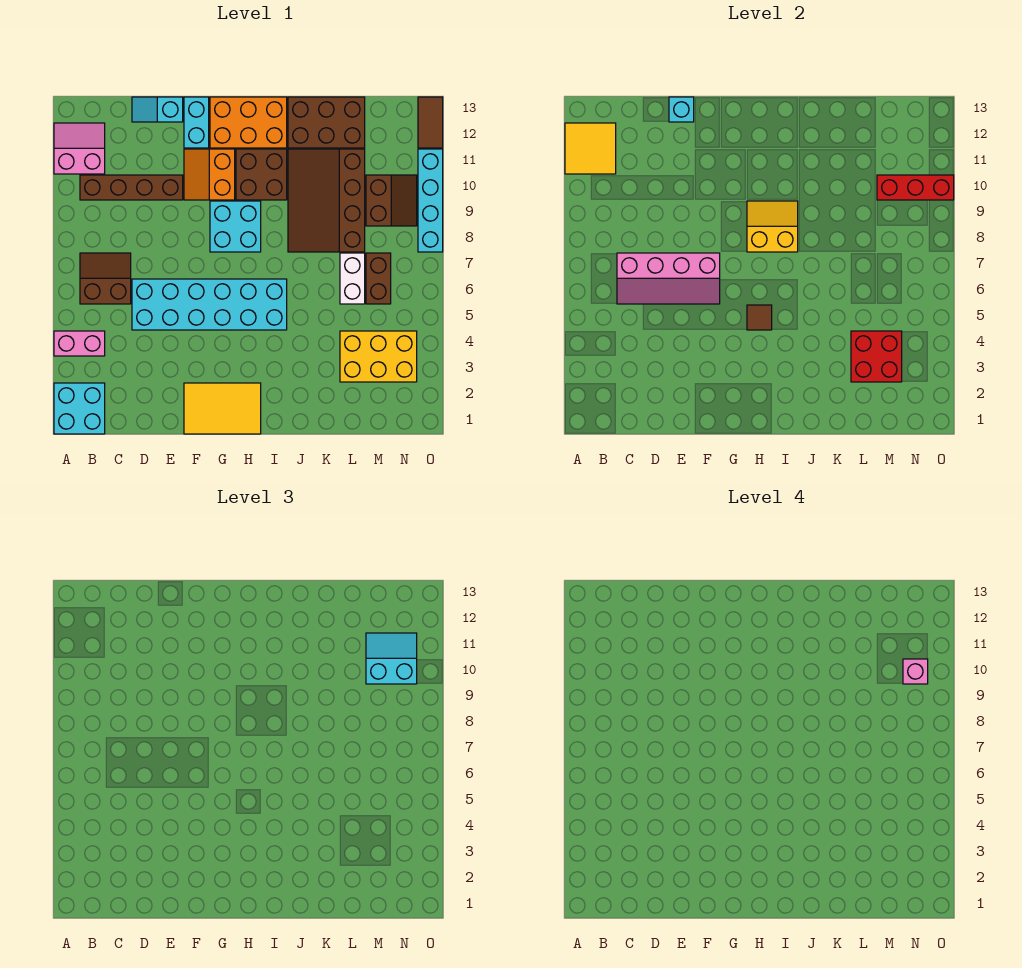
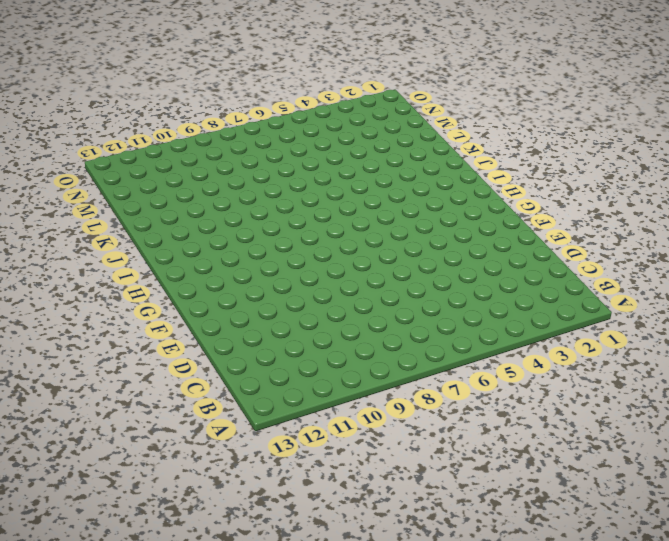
none -> cyan brick A1:B2 level 1
none -> pink brick A4:B4 level 1
none -> pink slope A11:B12 level 1 top 11
none -> brown slope B6:C7 level 1 top 6

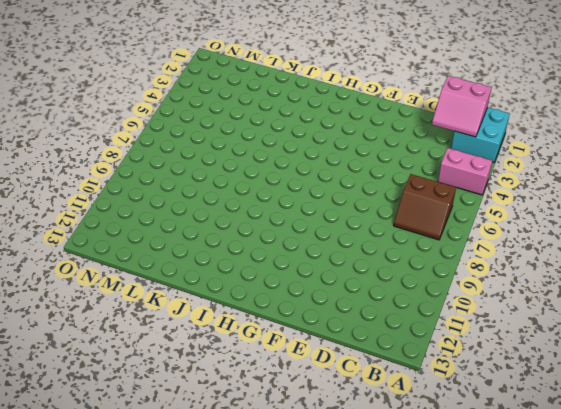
pink slope B1:C2 level 2 top 1 -> pink slope A11:B12 level 1 top 11
none -> brown brick B10:E10 level 1
none -> cyan brick D5:I6 level 1
none -> cyan slope D13:E13 level 1 top E
none -> yellow tile F1:H2 level 1

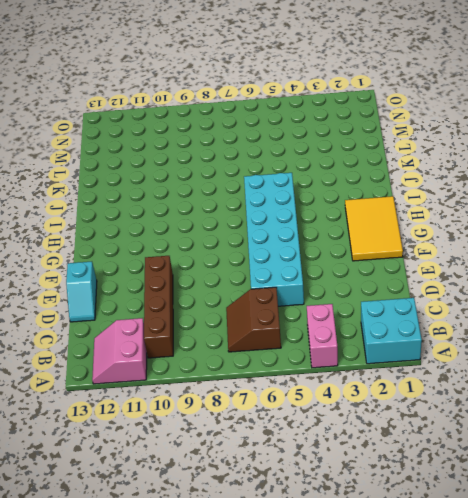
none -> orange slope F10:G11 level 1 top G
none -> cyan brick F12:F13 level 1
none -> cyan brick G8:H9 level 1
none -> orange brick G12:I13 level 1

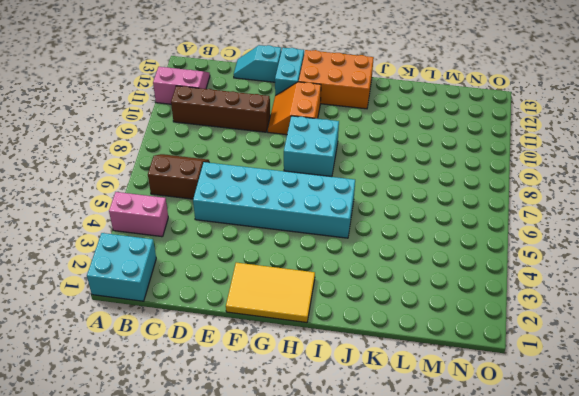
none -> brown brick H10:I11 level 1
none -> brown slope J8:L11 level 1 top L
none -> brown brick J12:L13 level 1
none -> yellow brick L3:N4 level 1

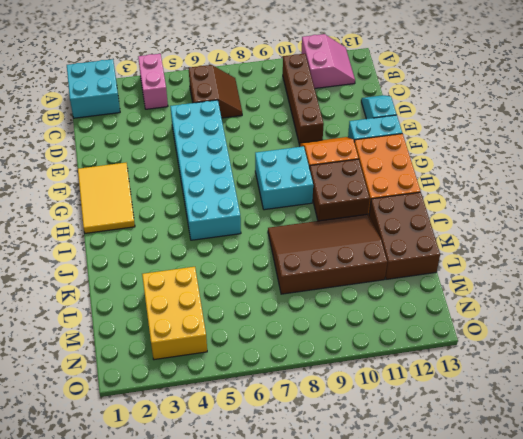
none -> white brick L6:L7 level 1
none -> brown brick M6:M7 level 1
none -> brown slope M9:N10 level 1 top M
none -> cyan brick O8:O11 level 1

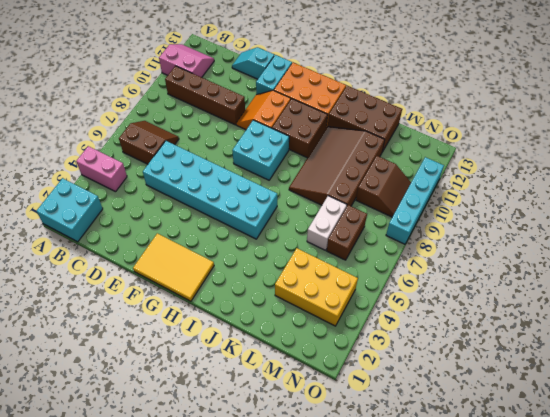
none -> brown tile O12:O13 level 1
none -> yellow tile A11:B12 level 2
none -> pink slope C6:F7 level 2 top 7
none -> cyan brick E13 level 2

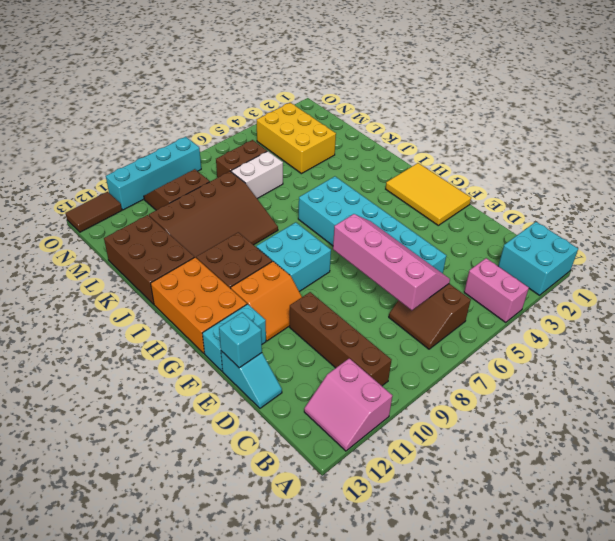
none -> yellow tile A11:B12 level 2
none -> brown tile H5 level 2
none -> yellow slope H8:I9 level 2 top 8
none -> red brick L3:M4 level 2

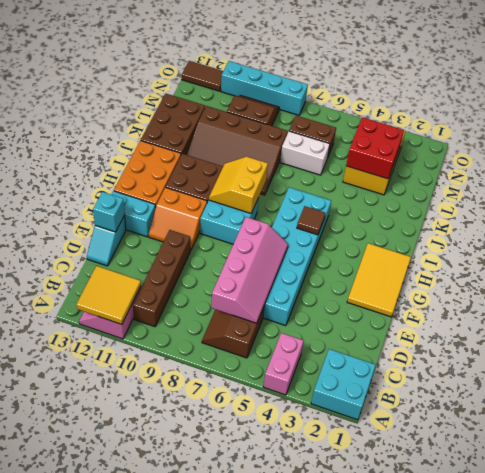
none -> red brick M10:O10 level 2
none -> cyan slope M10:N11 level 3 top 10
none -> pink brick N10 level 4

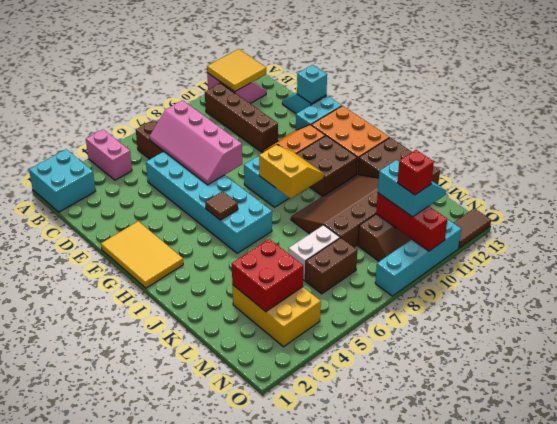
red brick N10 level 4 -> pink brick N10 level 4

